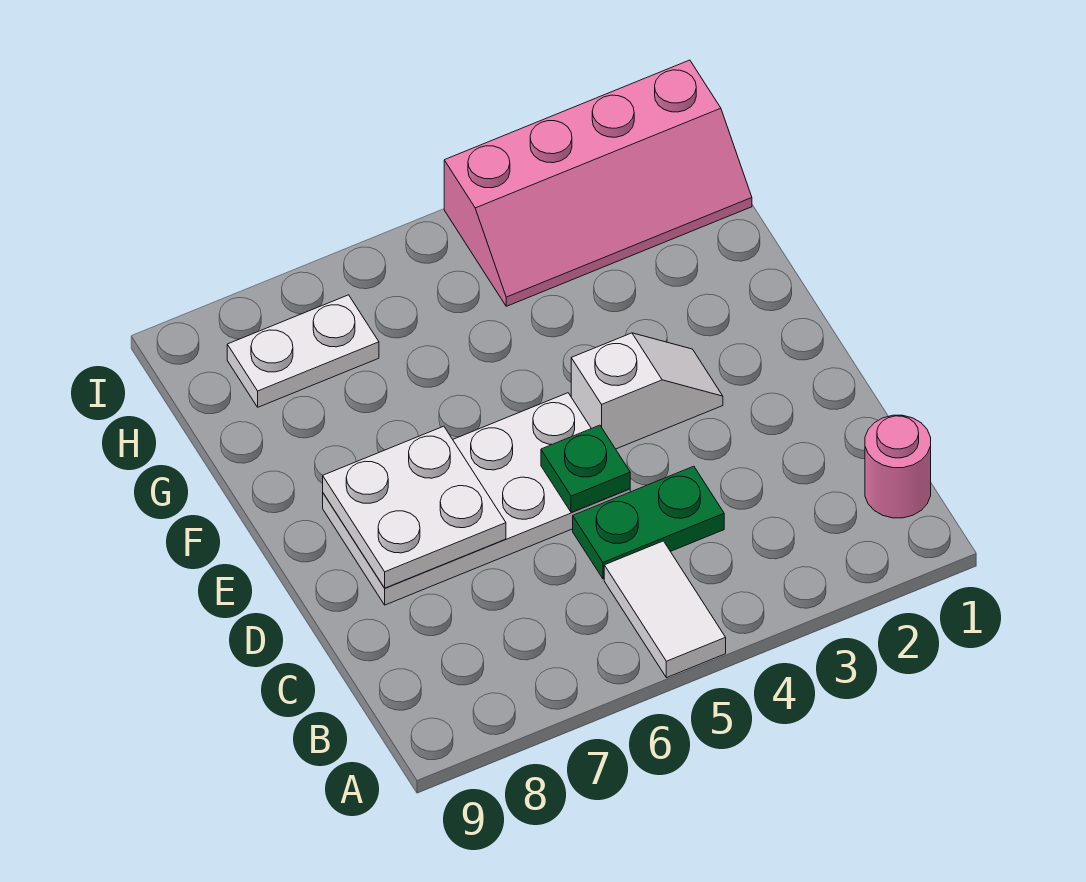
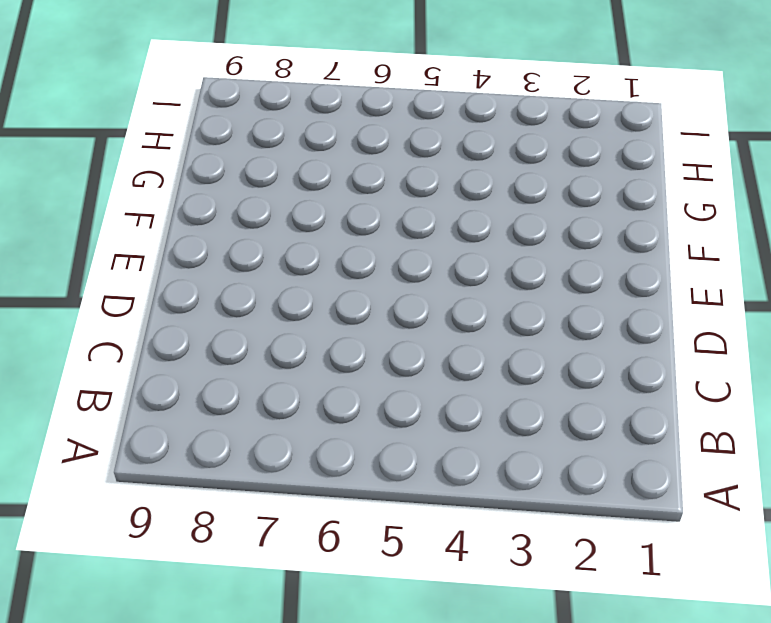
none -> white tile A5:B5 level 1
none -> pink round brick B1 level 1

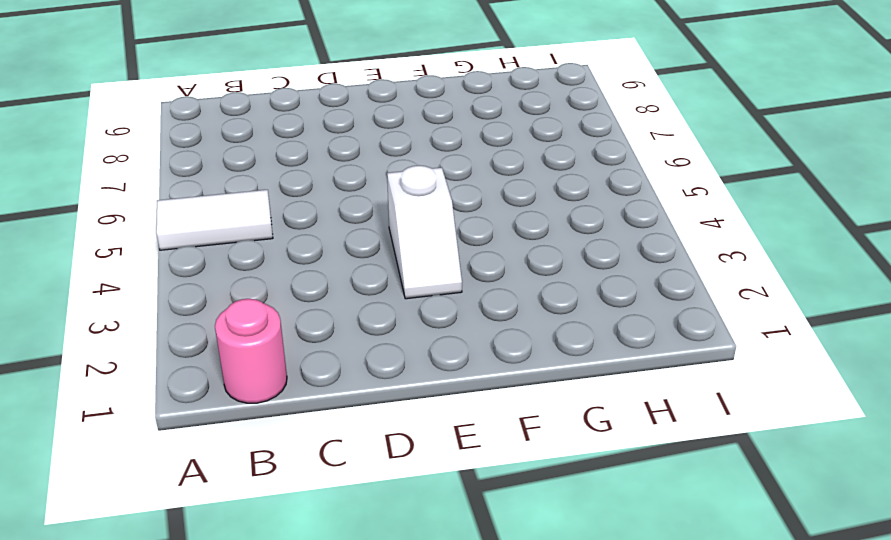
none -> green plate C4:C5 level 1
none -> white plate D5:E8 level 1

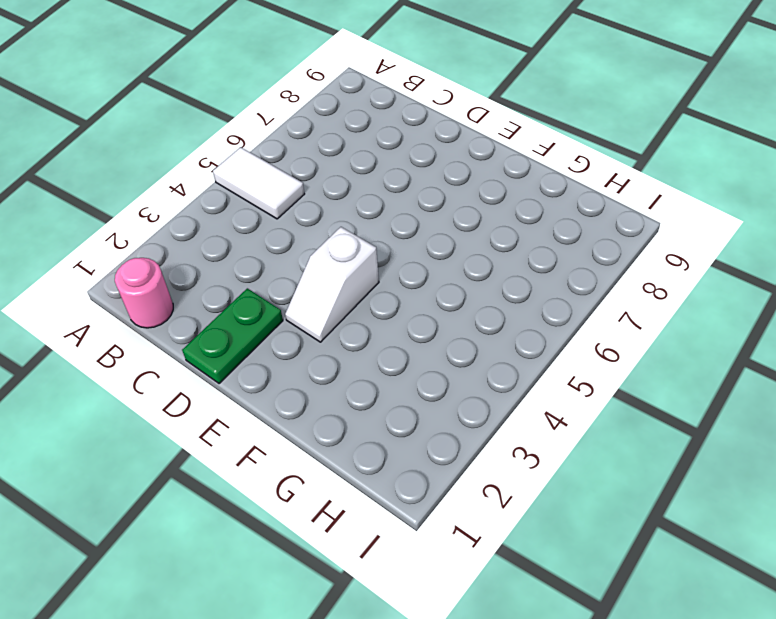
green plate D1:D2 level 1 -> green plate C4:C5 level 1
none -> white plate D5:E8 level 1
none -> pink slope H1:I4 level 1 top I

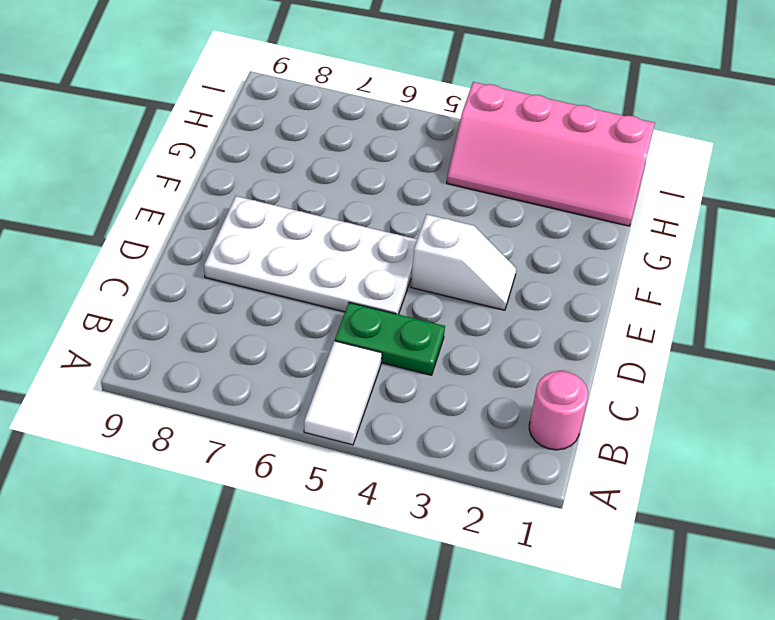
none -> white plate H7:H8 level 1
none -> green plate D5 level 2

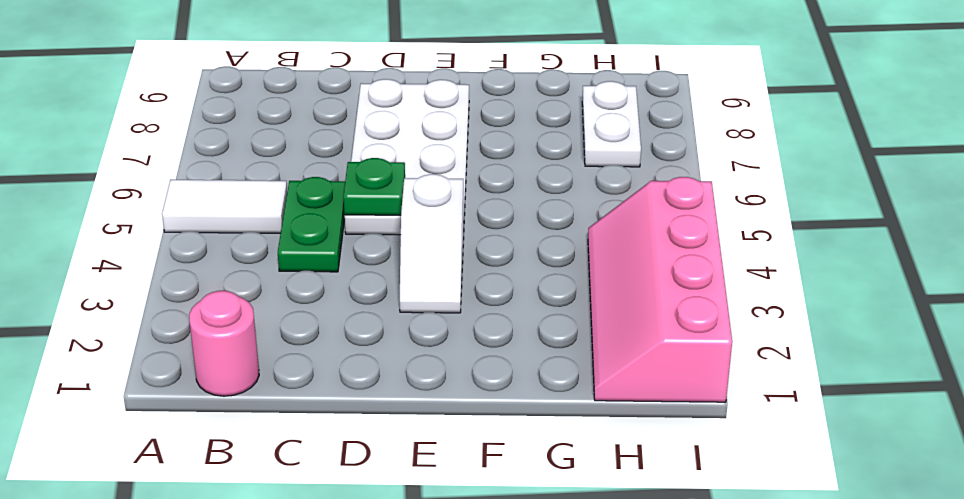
none -> white plate D7:E8 level 2

